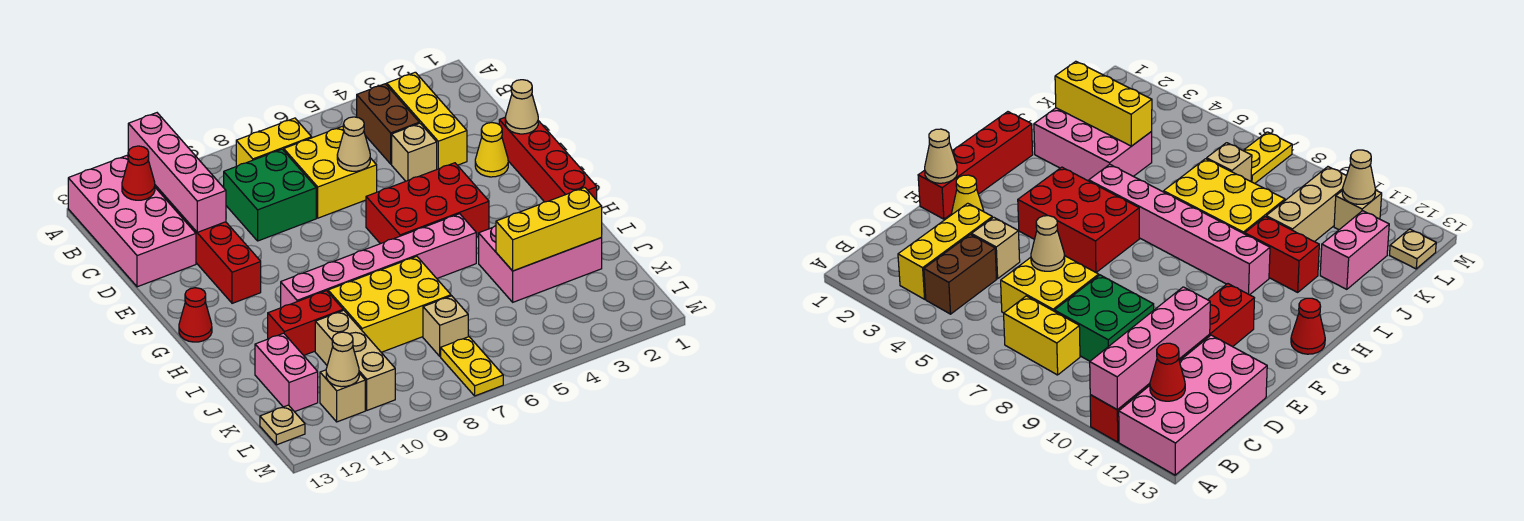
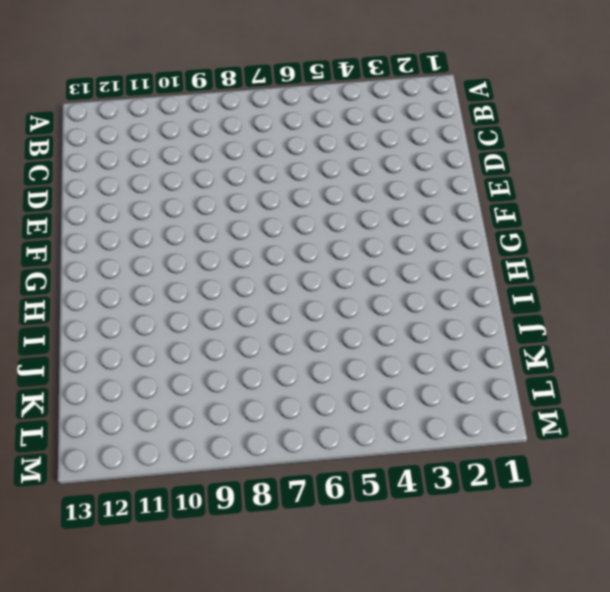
none -> red brick A11:F11 level 1
none -> pink brick A12:D13 level 1
none -> yellow brick B3:D3 level 1

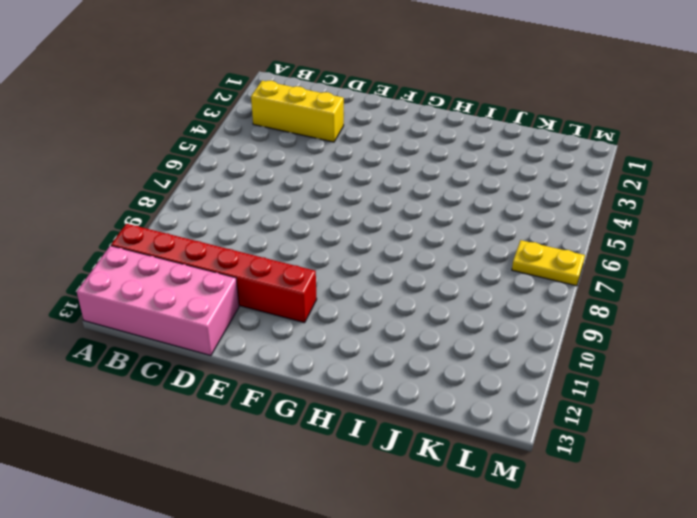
none -> brown brick B4:C4 level 1
none -> yellow brick B7:B8 level 1
none -> yellow brick C6:D7 level 1

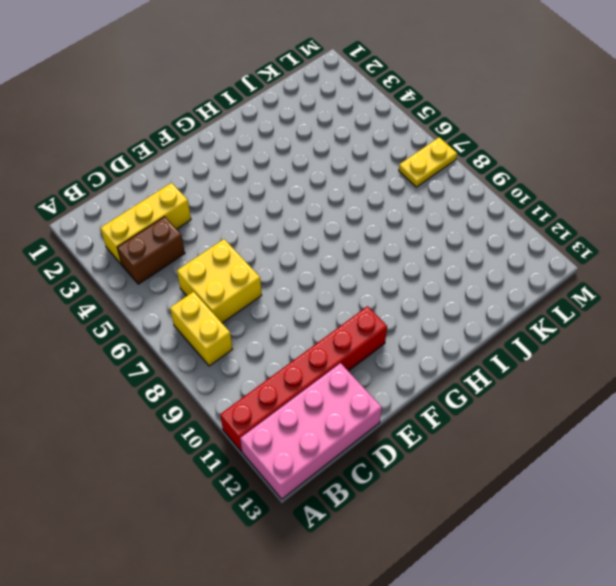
none -> green brick C8:D9 level 1
none -> tan brick D4 level 1
none -> red brick E1:H1 level 1

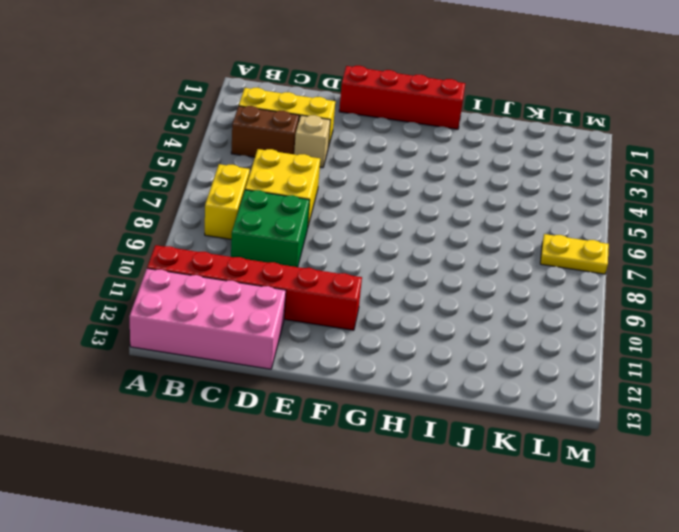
none -> yellow cone E2 level 1
none -> red brick F4:G6 level 1
none -> red cone G13 level 1

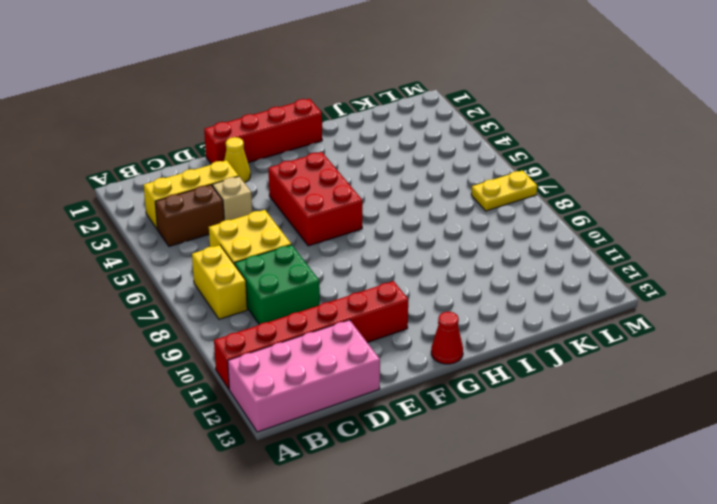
none -> pink brick H5:H10 level 1
none -> pink brick I2:J4 level 1
none -> yellow brick I7:J9 level 1

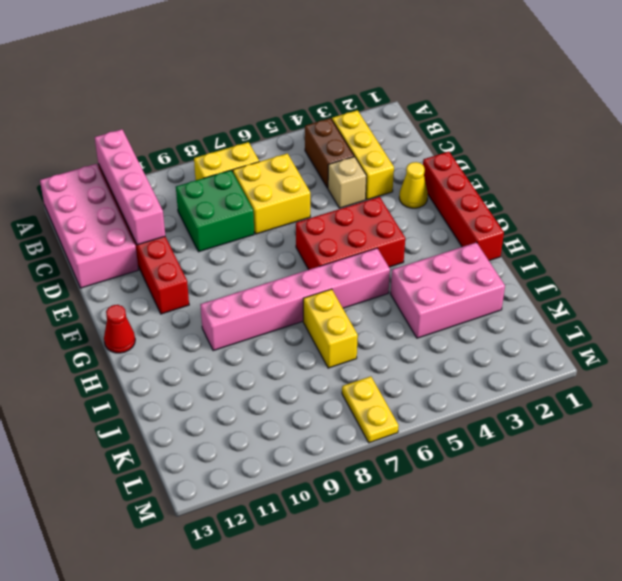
yellow brick I7:J7 level 1 -> yellow brick I7:J9 level 1
none -> red brick I10:I11 level 1
none -> tan brick J10:L10 level 1
none -> pink brick J12:K12 level 1

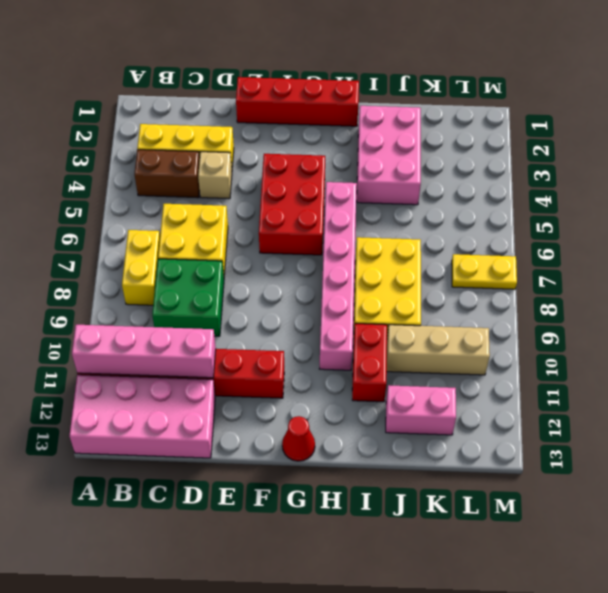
none -> yellow cone E2 level 1
none -> tan brick K7 level 1
none -> tan brick L11 level 1

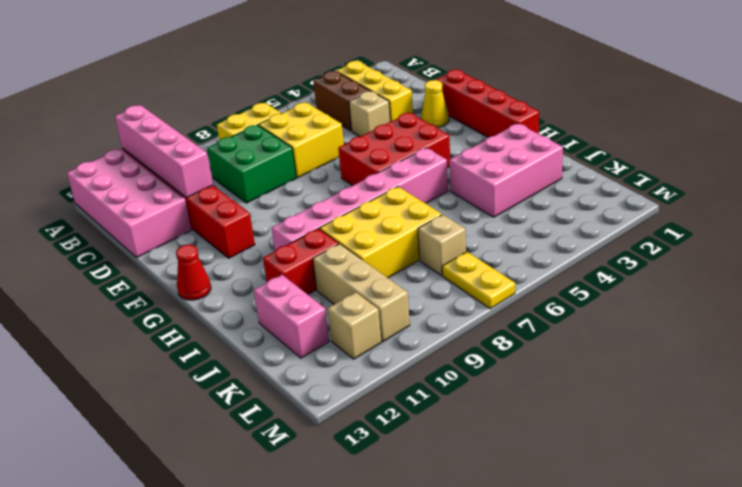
none -> tan plate L13 level 1
none -> red cone B12 level 2
none -> tan cone D6 level 2

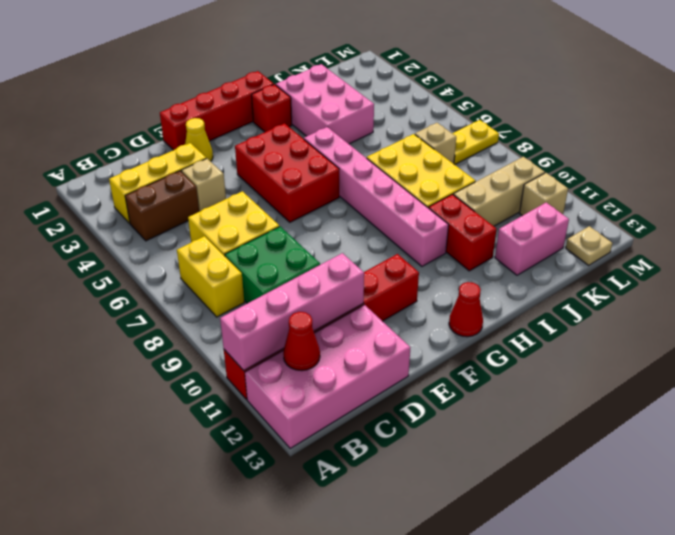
red brick H2 level 1 -> none
none -> tan cone D6 level 2
none -> tan cone E1 level 2
none -> yellow brick J2:J4 level 2

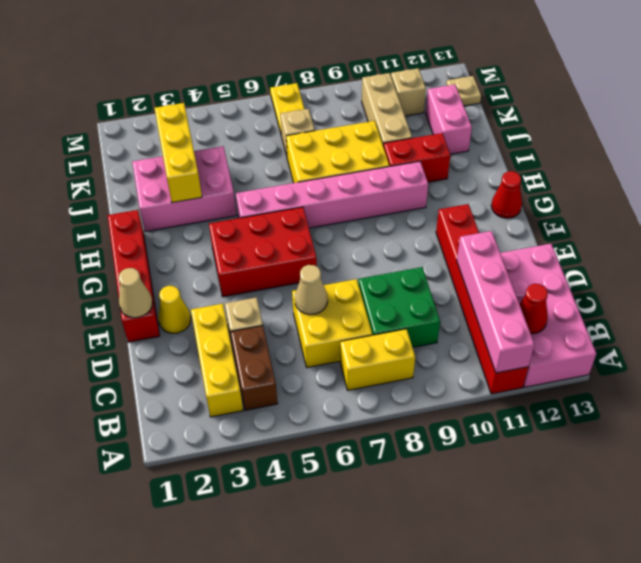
yellow brick I3:K3 level 2 -> yellow brick J2:J4 level 2
none -> tan cone L11 level 2

